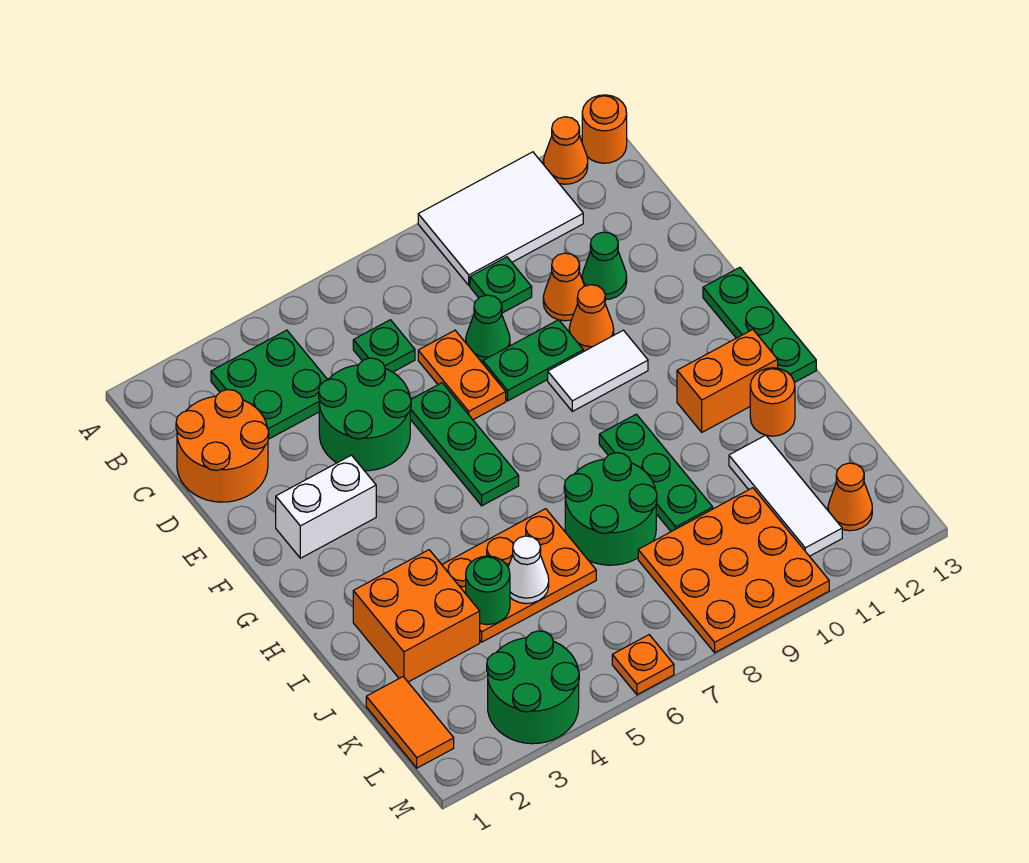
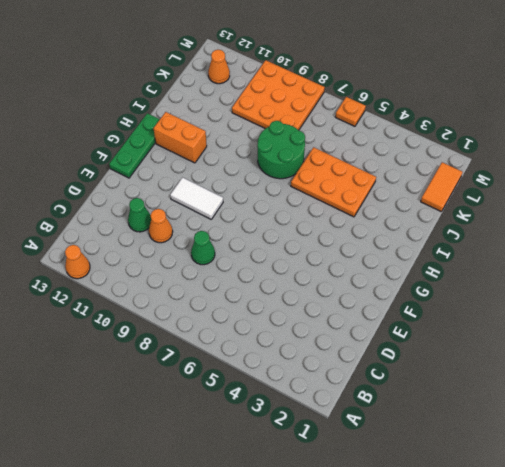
none -> white tile A9:B11 level 1
none -> orange round brick A13 level 1
none -> green plate B3:C4 level 1
none -> orange round brick C1:D2 level 1

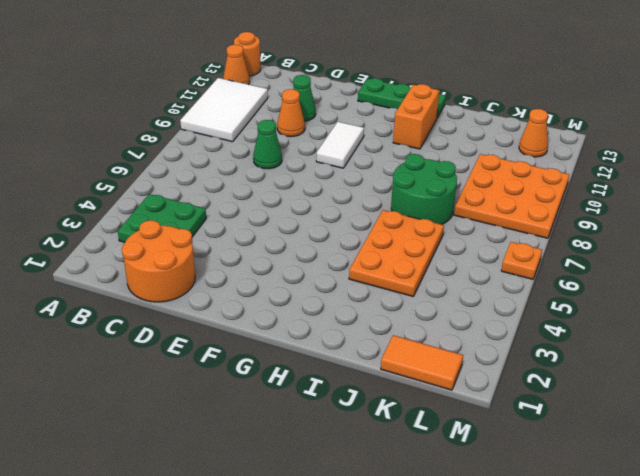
none -> green plate C6 level 1
none -> green plate C9 level 1
none -> green round brick D4:E5 level 1
none -> orange plate D7:E7 level 1

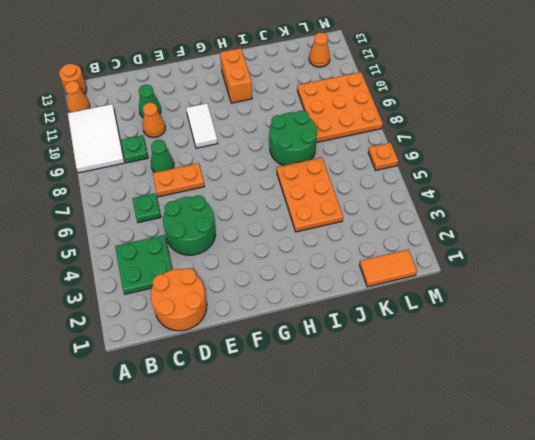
none -> green plate E6:G6 level 1
none -> green plate E8:E9 level 1
none -> orange cone E10 level 1
none -> white brick F2:F3 level 1

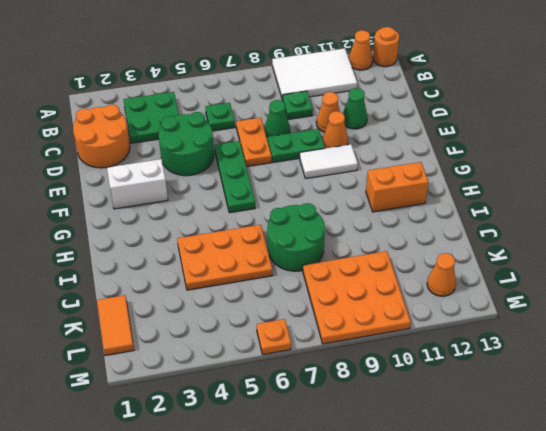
none -> green plate F13:H13 level 1
none -> green plate H9:J9 level 1
none -> orange brick I2:J3 level 1
none -> orange round brick I12 level 1

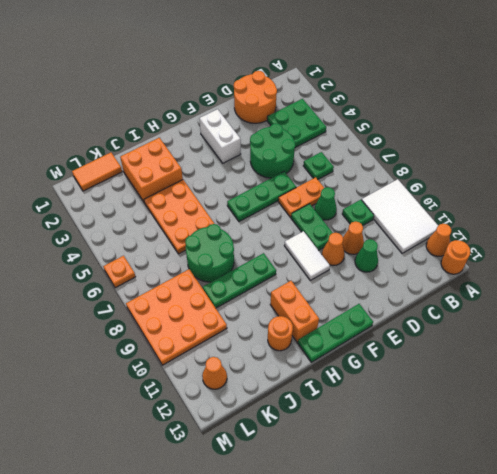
none -> white tile J11:L11 level 1
none -> green round brick L3:M4 level 1
none -> green round brick J4 level 2
none -> white cone J5 level 2

